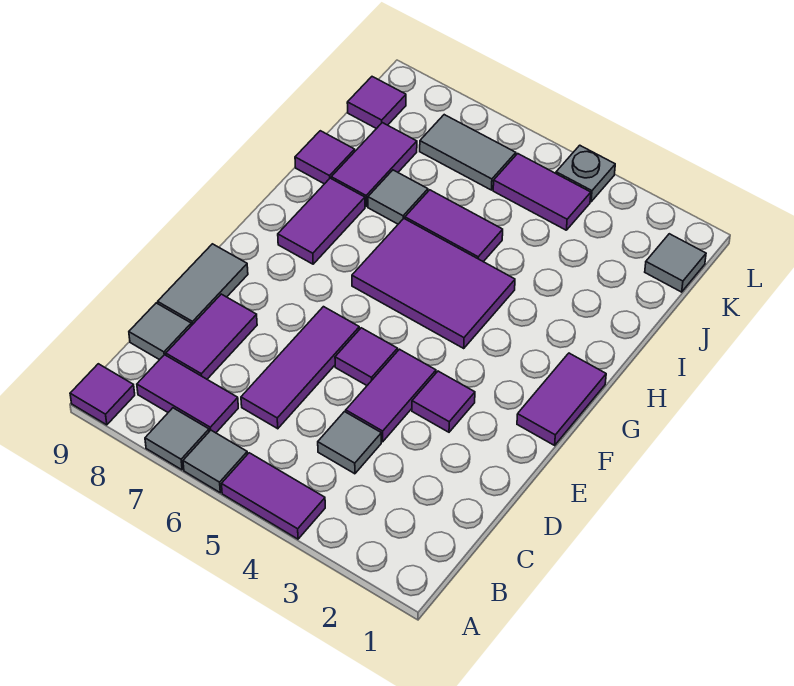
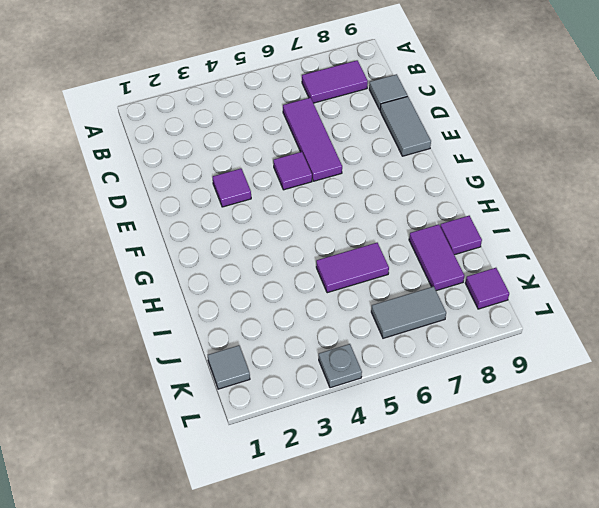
none -> purple tile A4:A5 level 1
none -> grey tile A6 level 1
none -> grey tile A7 level 1

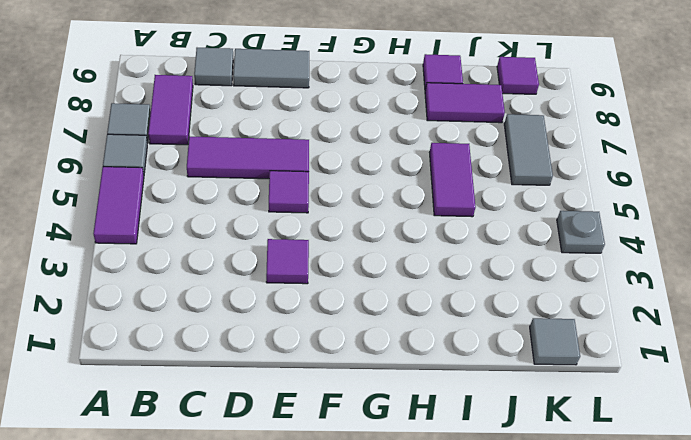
none -> purple tile A9 level 1
none -> grey tile C4 level 1
none -> purple tile C8:D8 level 1

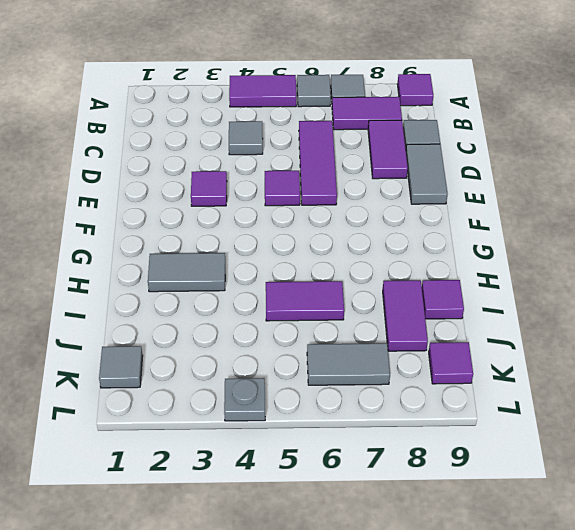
grey tile H2:H3 level 1 -> none
none -> purple tile D4:E4 level 1
none -> purple tile F1:G1 level 1
none -> purple tile G4:H6 level 1

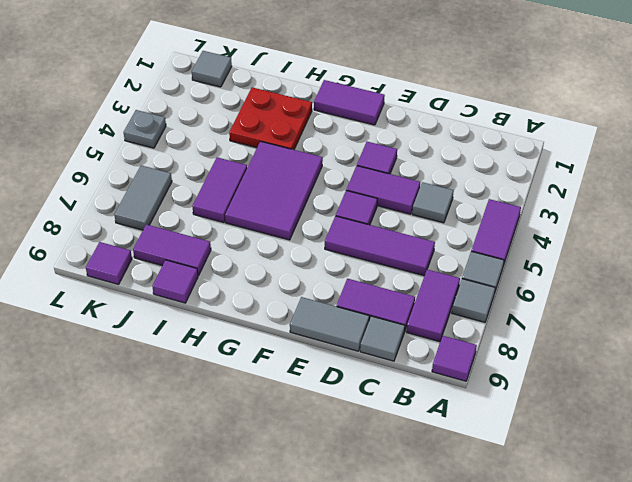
red plate H2:I3 level 1 -> none
none -> purple tile G8:H8 level 1
none -> grey tile I7 level 1
none -> purple tile K4:K5 level 1

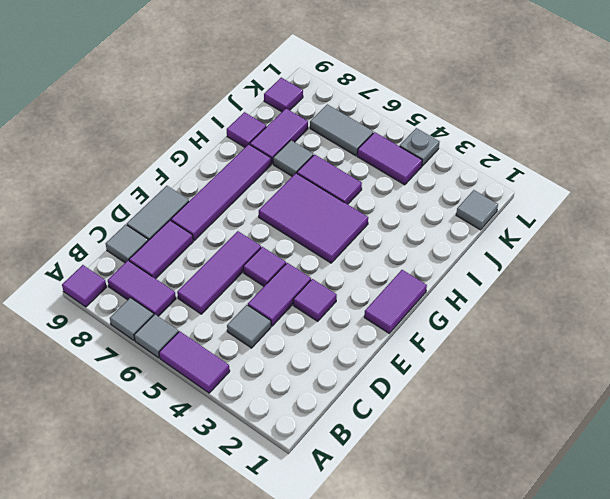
purple tile E8:H8 level 1 -> purple tile G8:H8 level 1

